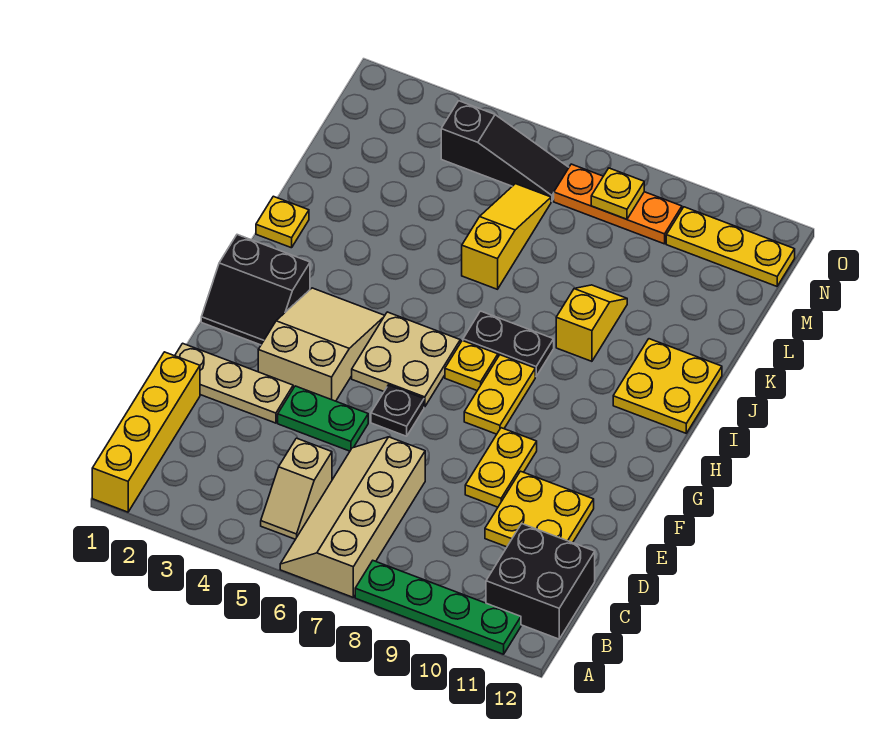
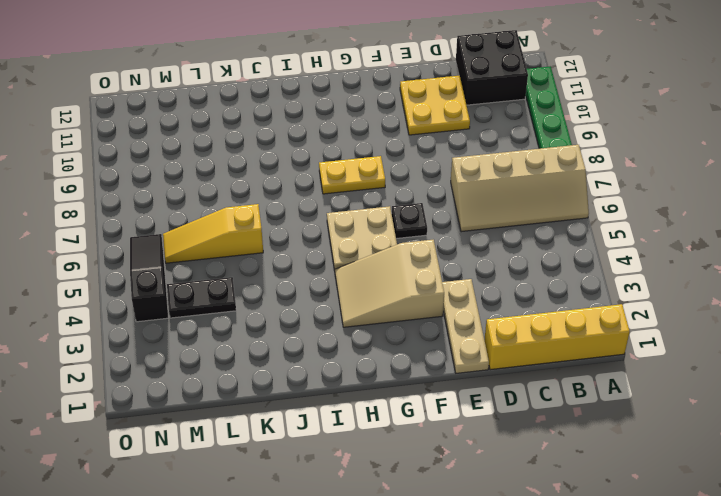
black plate L4:M4 level 1 -> black plate I7:I8 level 1
none -> tan slope B5:C5 level 1 top C
none -> green plate E4:E5 level 1
none -> yellow plate E9:F9 level 1

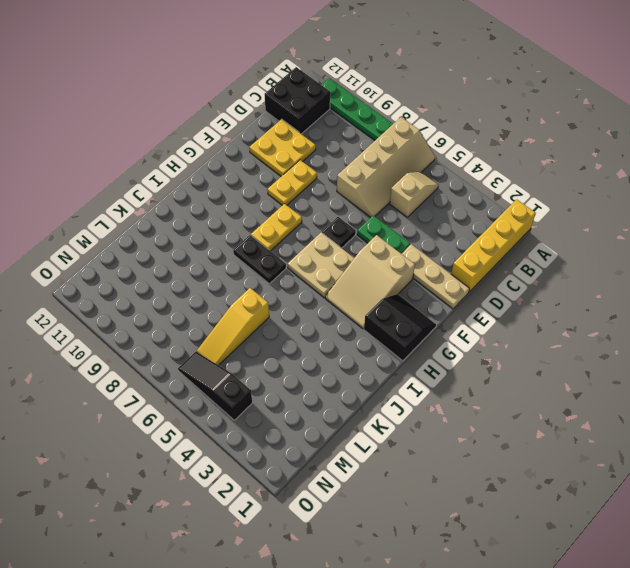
none -> yellow plate H7 level 1
none -> yellow plate I11:J12 level 1
none -> yellow plate J1 level 1

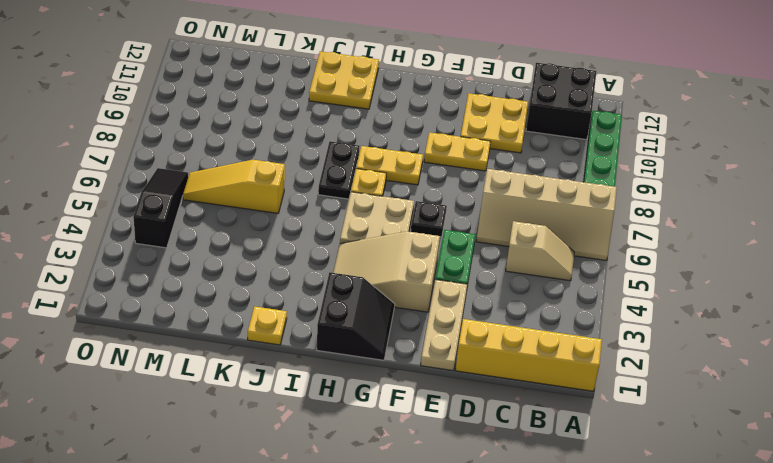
none -> yellow slope J9:K9 level 1 top J
none -> orange plate N7:N9 level 1
none -> yellow plate N10:N12 level 1

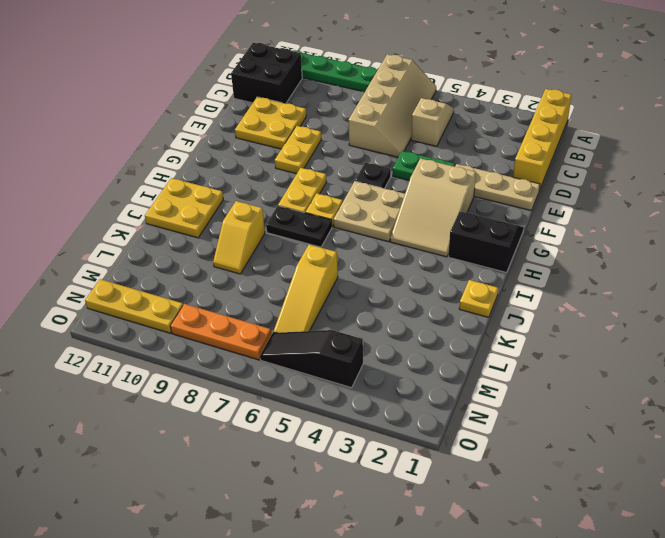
none -> yellow plate N8 level 2

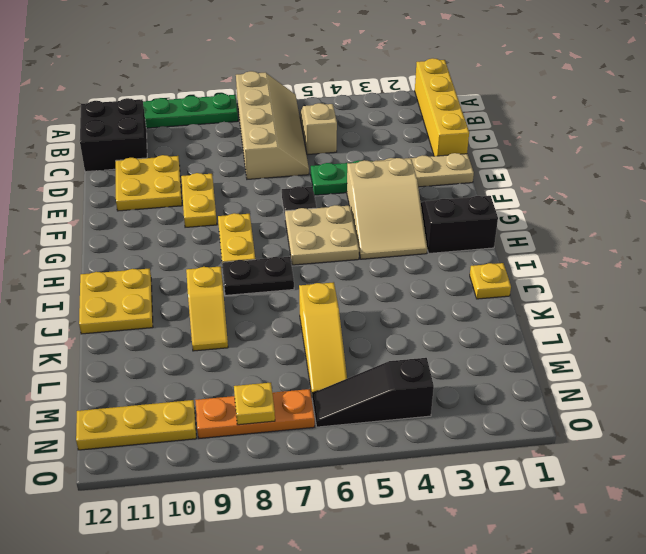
none -> yellow plate H7 level 1

